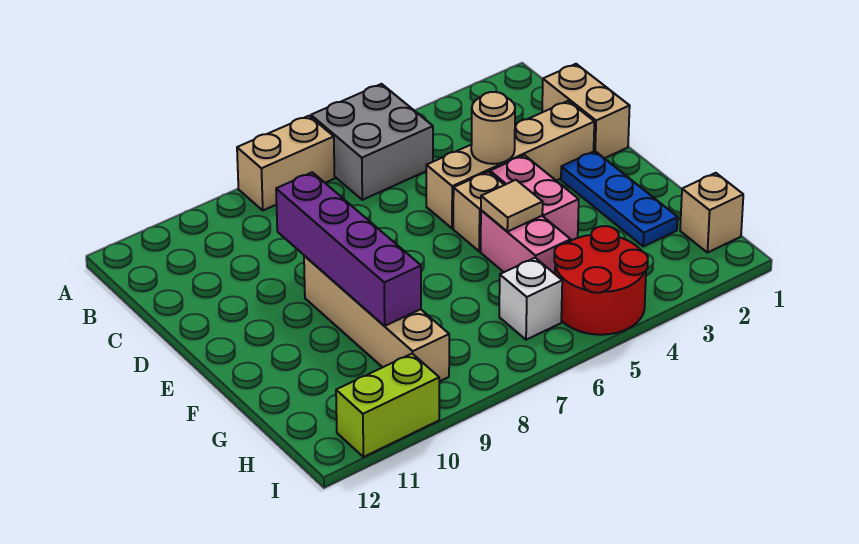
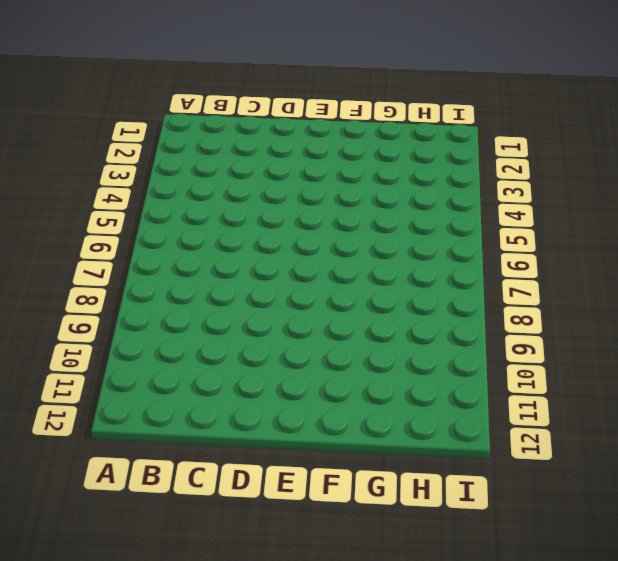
none -> grey brick A5:B6 level 1
none -> tan brick A7:A8 level 1
none -> tan brick C1:D1 level 1

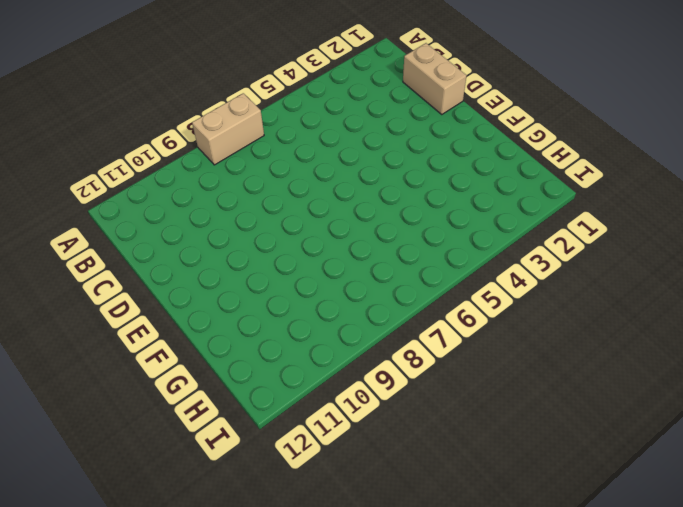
none -> grey brick A5:B6 level 1
none -> tan brick D2:D5 level 1
none -> blue plate E2:G2 level 1

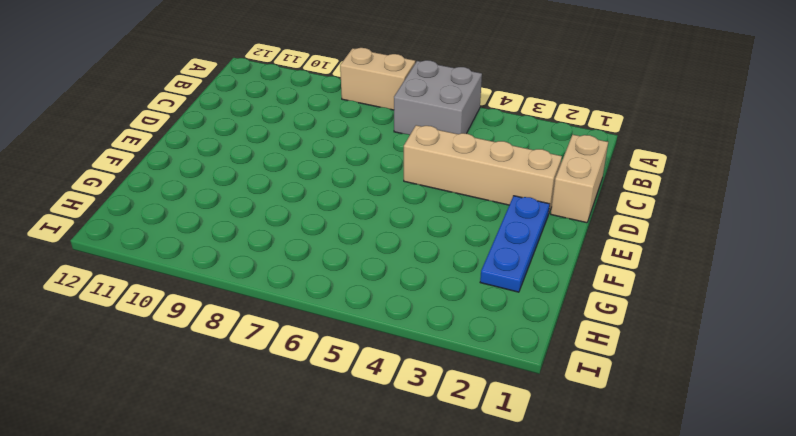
none -> pink brick E4:F4 level 1
none -> tan brick E5 level 1
none -> tan brick E9:H9 level 1

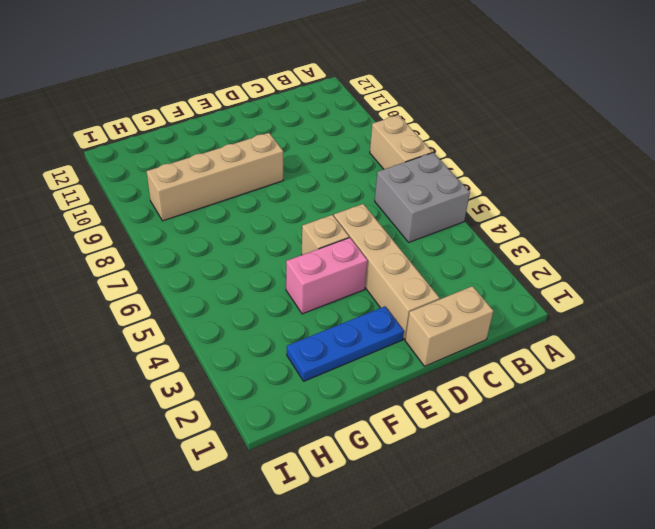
none -> pink brick F5:G5 level 1
none -> tan brick H1 level 1
none -> red round brick H4:I5 level 1

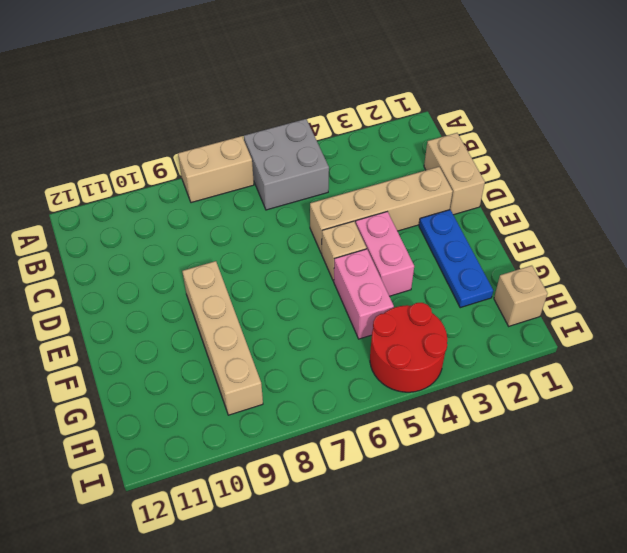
none -> white brick H6 level 1
none -> lime brick I10:I11 level 1
none -> tan round brick D4 level 2

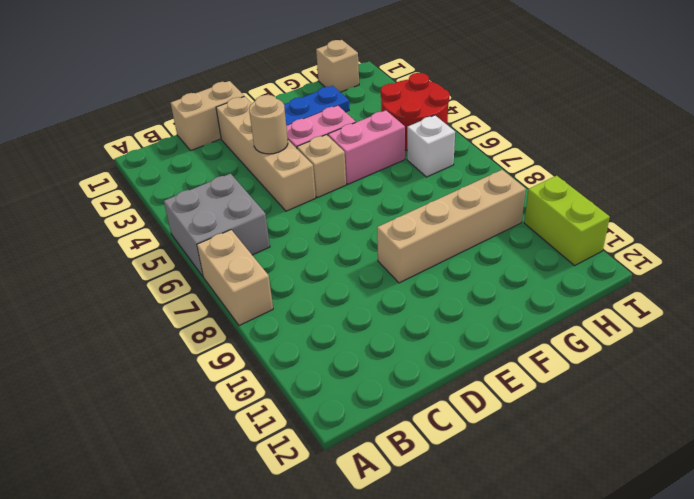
none -> purple brick D9:G9 level 2
none -> tan tile F5 level 2

